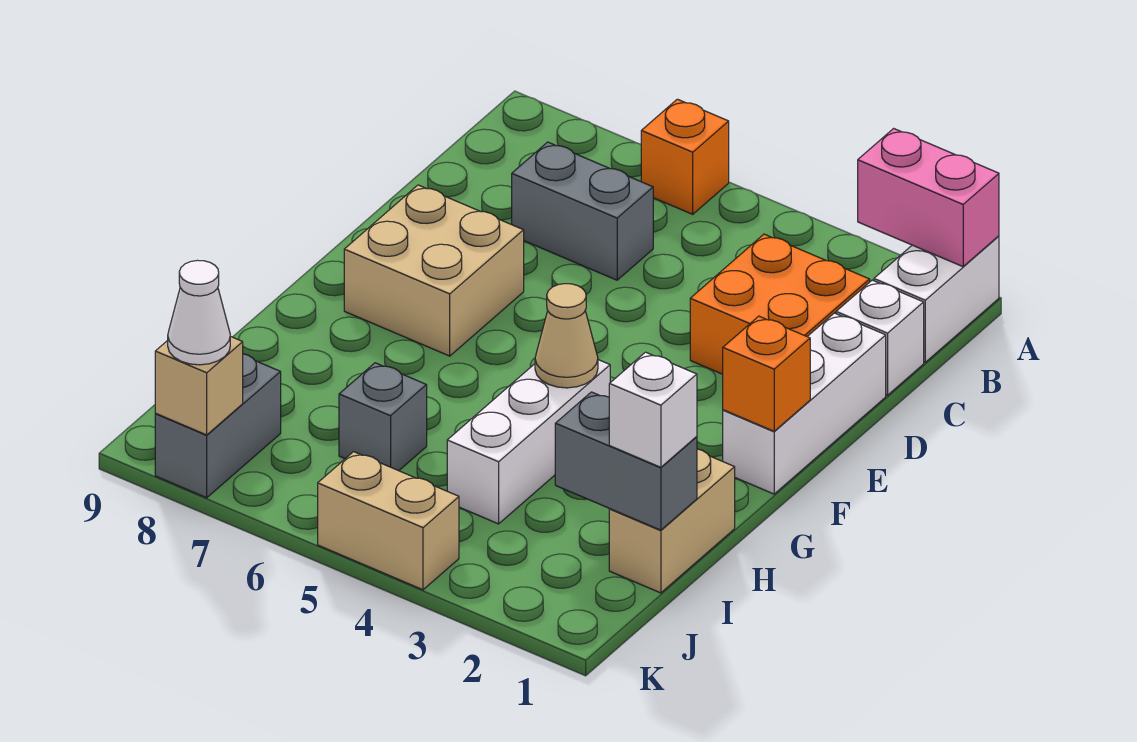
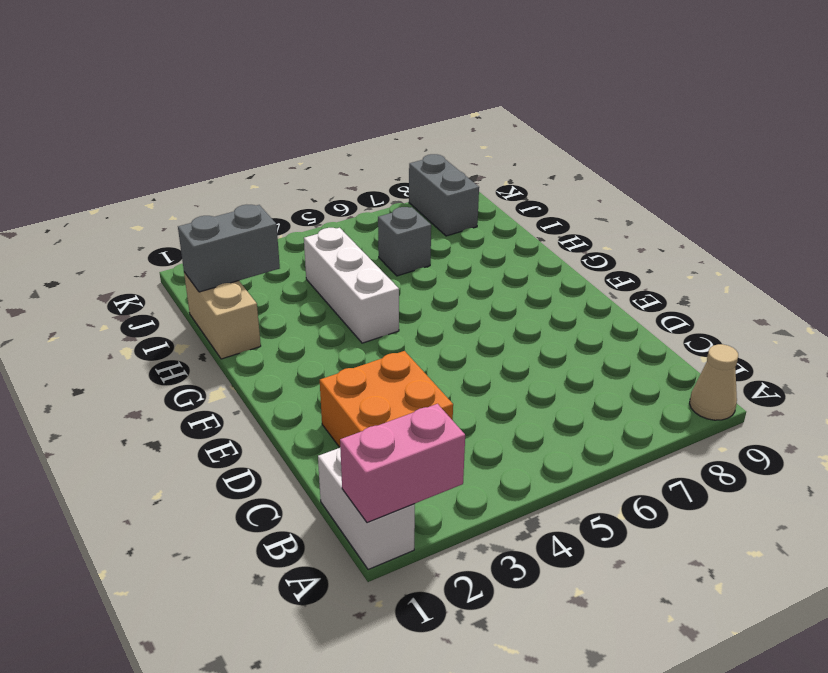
tan cone A9 level 1 -> tan cone G4 level 2
none -> orange brick A6 level 1
none -> white brick C1 level 1
none -> grey brick C6:C7 level 1

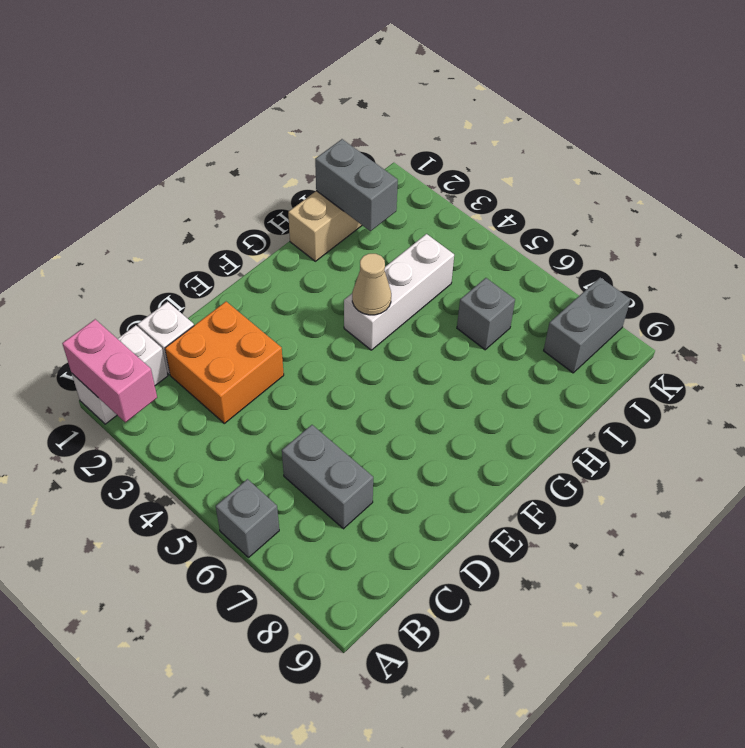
grey brick A6 level 1 -> orange brick A6 level 1
none -> white brick D1:F1 level 1
none -> tan brick E7:F8 level 1
none -> tan brick K4:K5 level 1

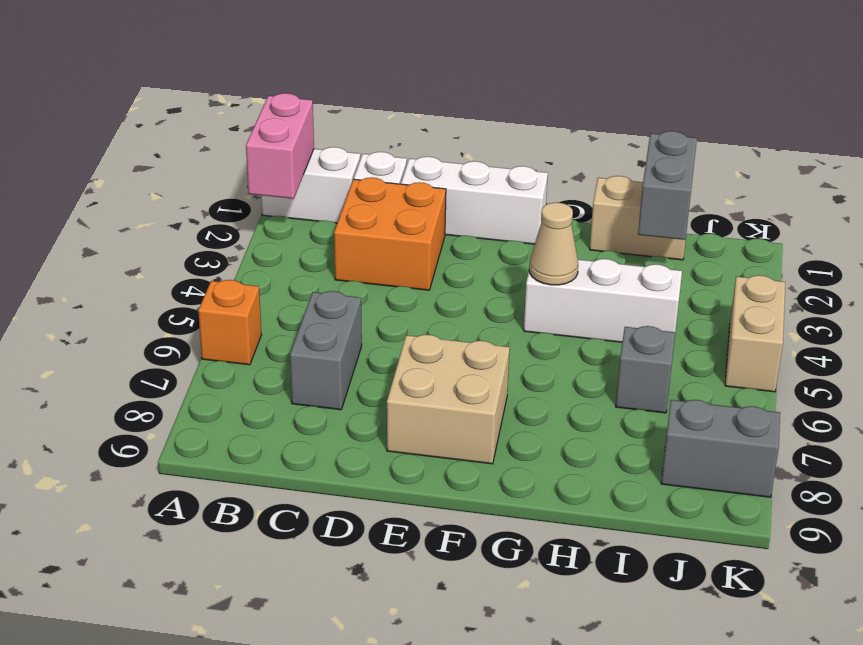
none -> orange brick F1 level 2
none -> tan brick K8 level 2
none -> white brick I1 level 3

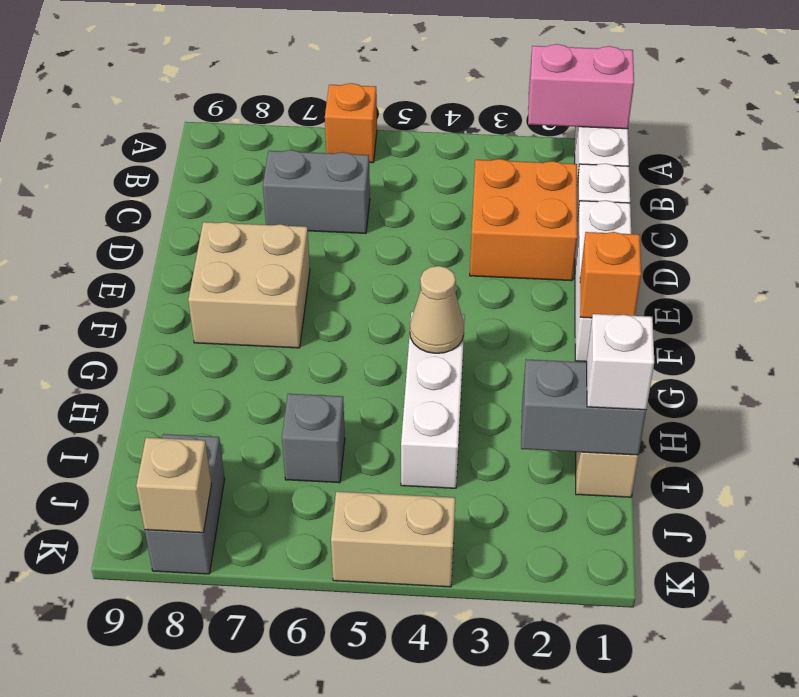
none -> white cone K8 level 3

